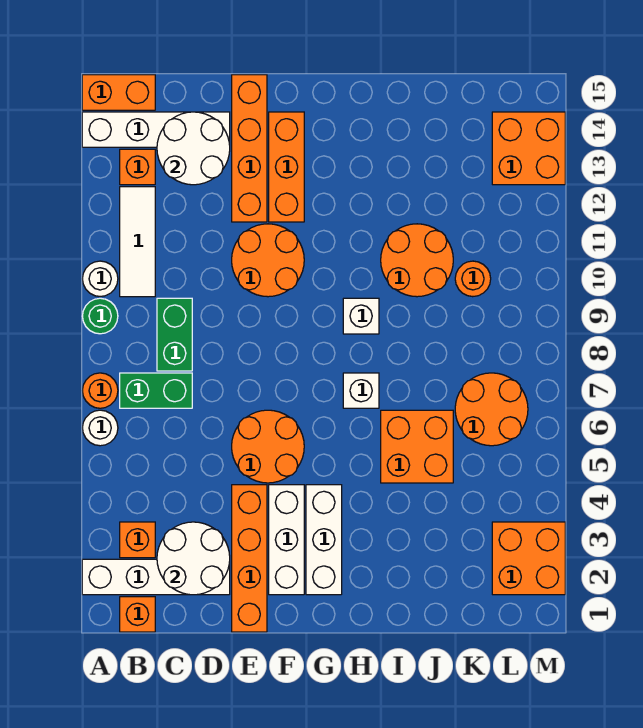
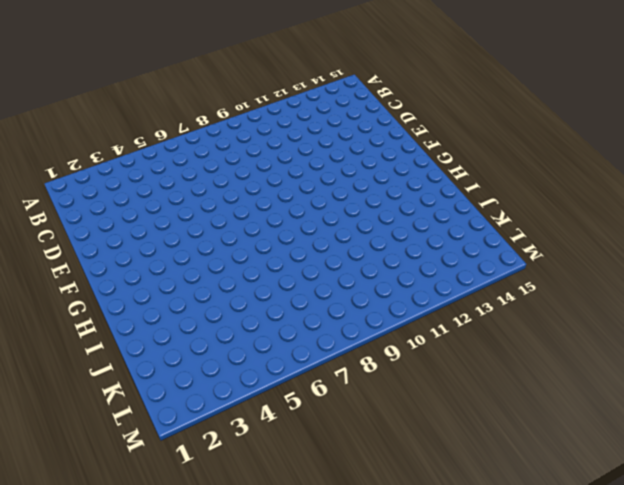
none -> white brick A2:D2 level 1
none -> white round brick A6 level 1
none -> orange round brick A7 level 1
none -> green round brick A9 level 1

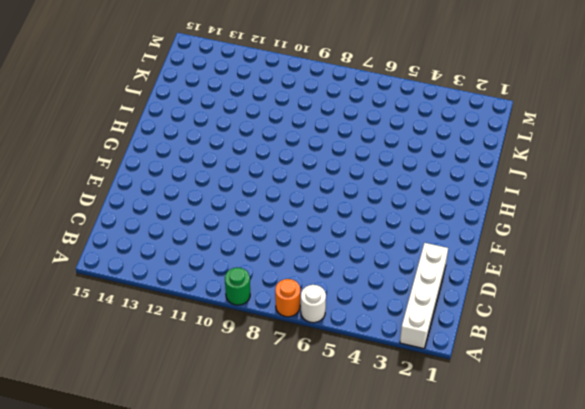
none -> white round brick A10 level 1
none -> white brick A14:D14 level 1
none -> orange brick A15:B15 level 1
none -> orange brick B1 level 1

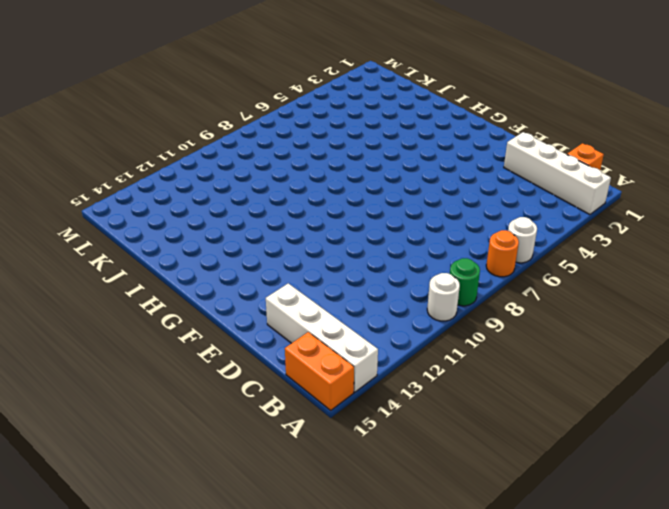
none -> orange brick B3 level 1
none -> green brick B7:C7 level 1
none -> white tile B10:B12 level 1
none -> orange brick B13 level 1

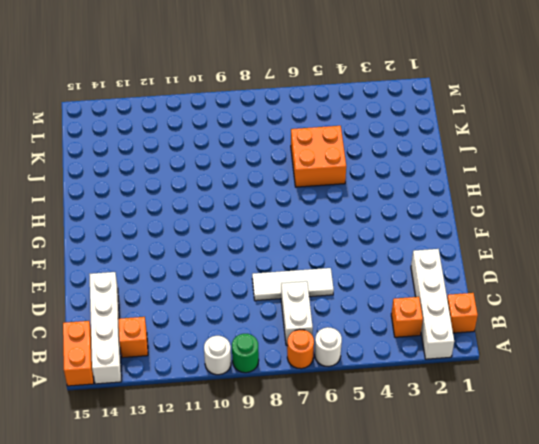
white brick B7:C7 level 1 -> green brick B7:C7 level 1
white tile D6:D8 level 1 -> white tile B10:B12 level 1
none -> green brick C8:C9 level 1
none -> orange brick E1:E4 level 1
none -> orange round brick E5:F6 level 1
none -> orange round brick E10:F11 level 1

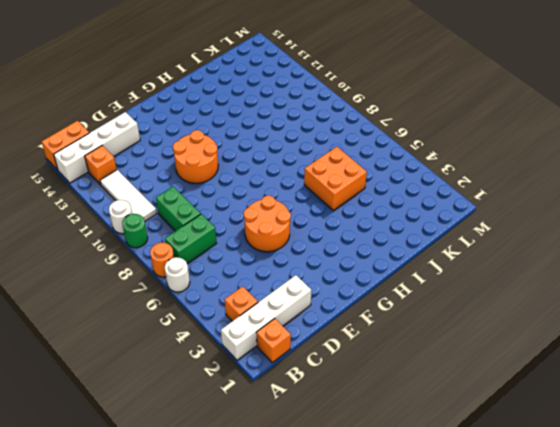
none -> orange brick E1:E4 level 1
none -> orange brick E12:E15 level 1
none -> white brick F2:F4 level 1
none -> orange brick F12:F14 level 1

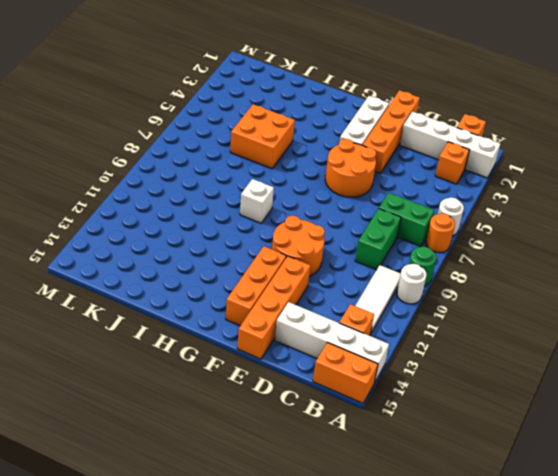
none -> white brick G2:G4 level 1
none -> white brick H7 level 1
none -> orange round brick I10:J11 level 1
none -> orange round brick K6:L7 level 1

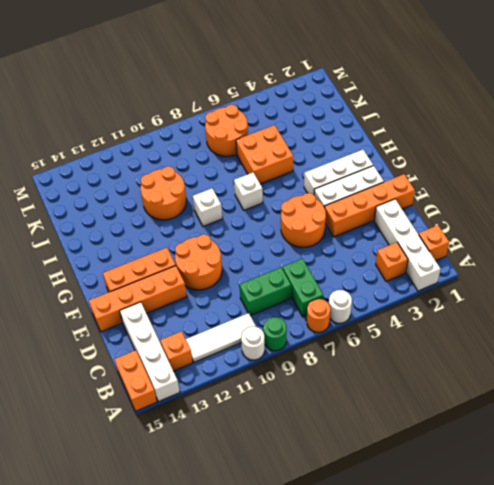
none -> orange round brick K10 level 1
none -> orange brick L2:M3 level 1
none -> orange brick L13:M14 level 1
none -> white round brick C2:D3 level 2

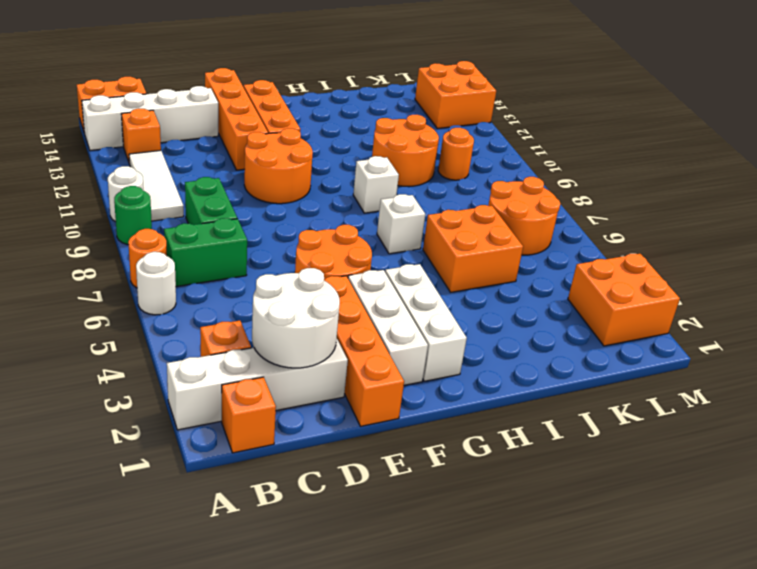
none -> white round brick C13:D14 level 2

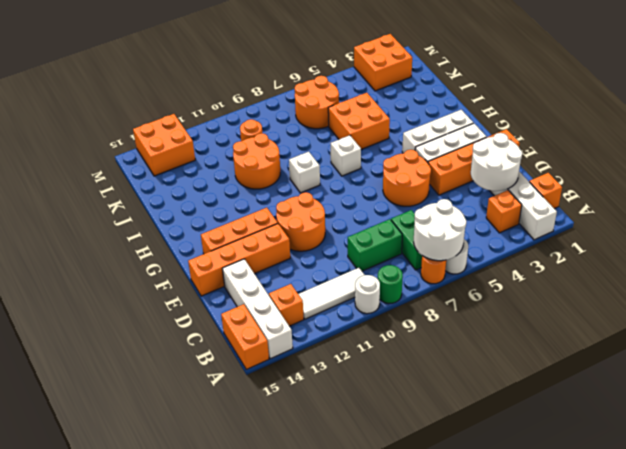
white round brick A6:B7 level 2 -> white round brick C13:D14 level 2

